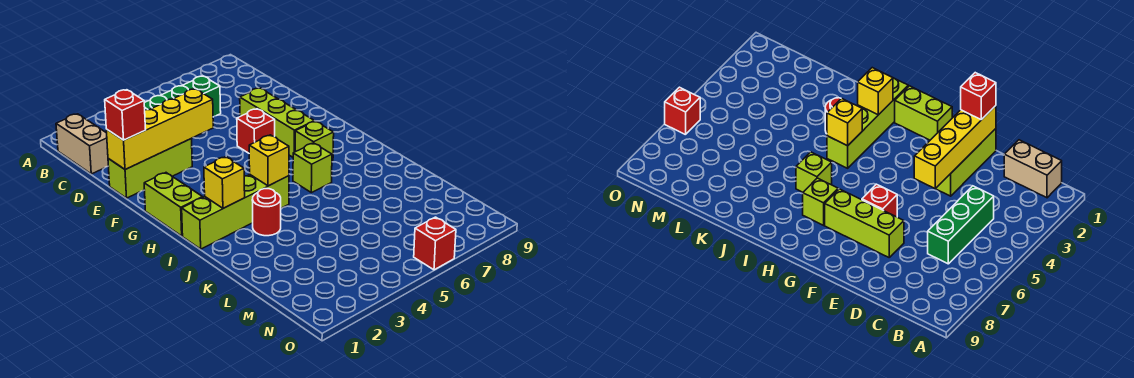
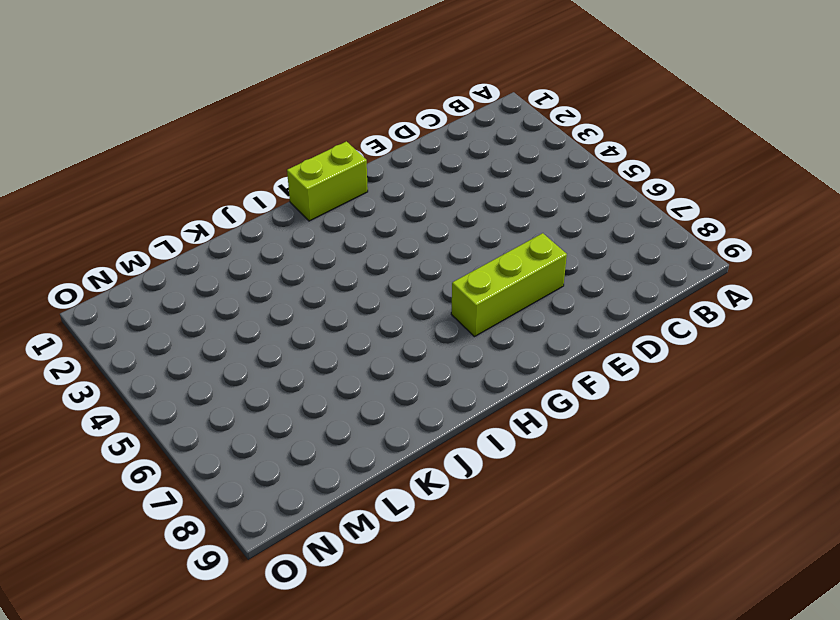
none -> tan brick B1:C1 level 1
none -> green brick C4:C6 level 1
none -> lime brick E1:E3 level 1

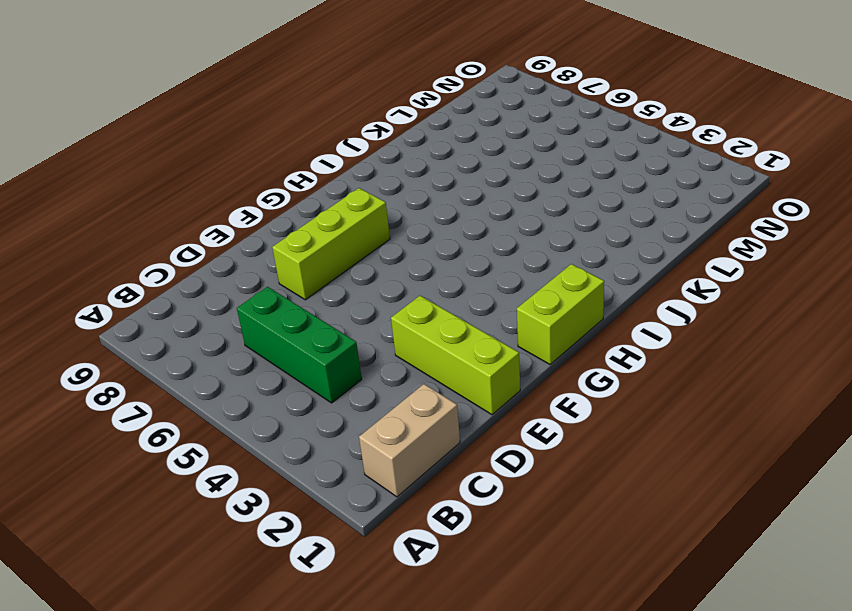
none -> red brick F6 level 1
none -> lime brick H7 level 1
none -> lime brick I1:I4 level 1

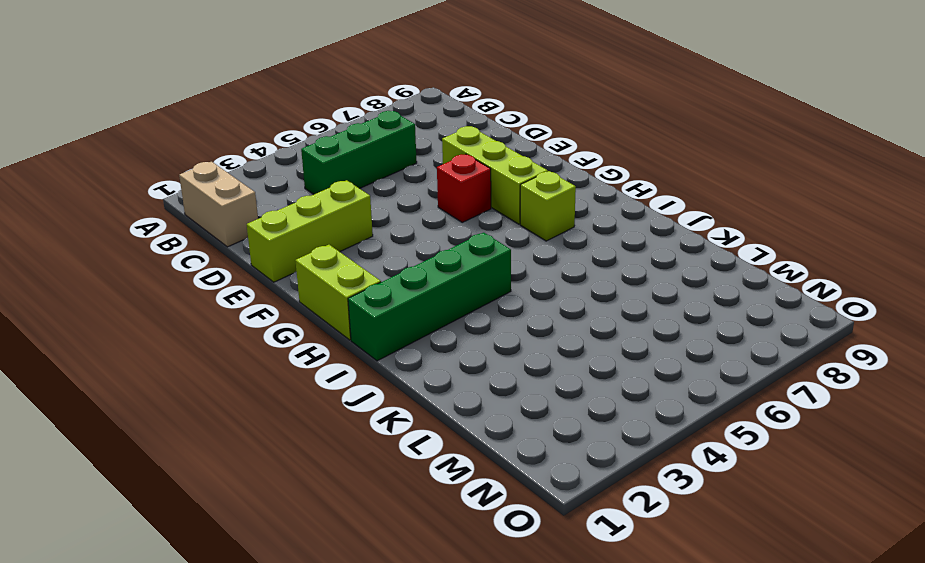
green brick I1:I4 level 1 -> lime brick I1:I4 level 1
none -> lime brick I6 level 1
none -> red round brick J3 level 1
none -> red brick O6 level 1

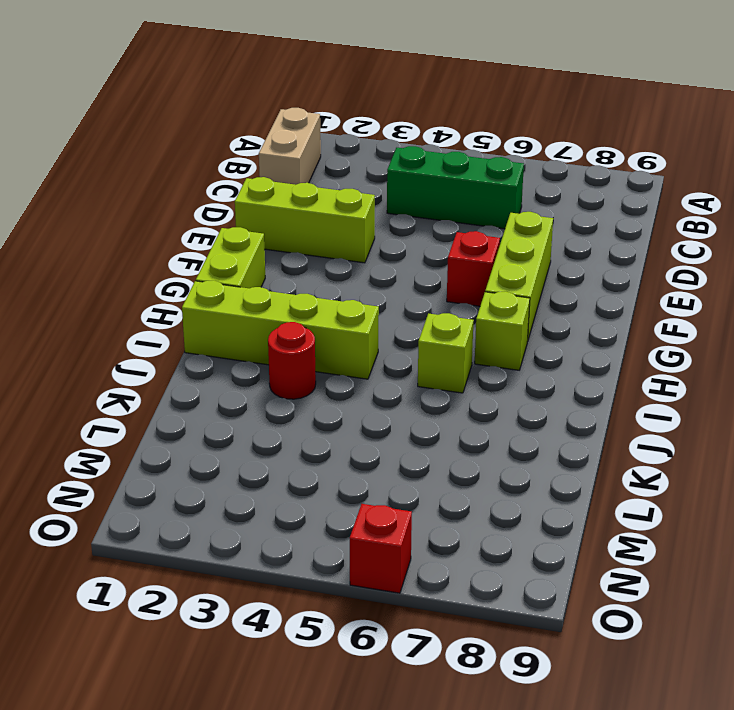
none -> yellow brick E1:E4 level 2
none -> yellow brick I2 level 2
none -> yellow brick I4 level 2

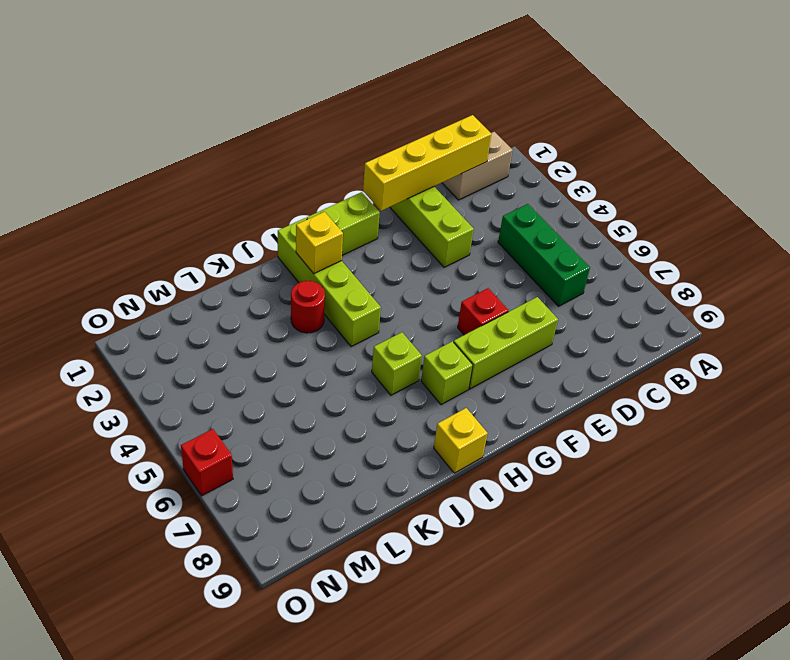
yellow brick C1:F1 level 2 -> yellow brick E1:E4 level 2
yellow brick I9 level 1 -> yellow brick I4 level 2
none -> red brick E1 level 3

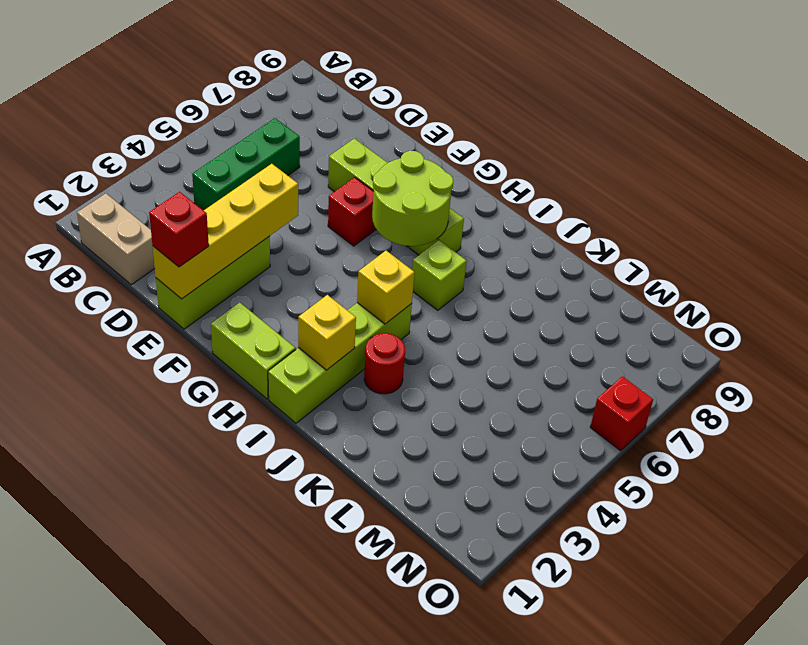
lime round brick G6:H7 level 2 -> none

